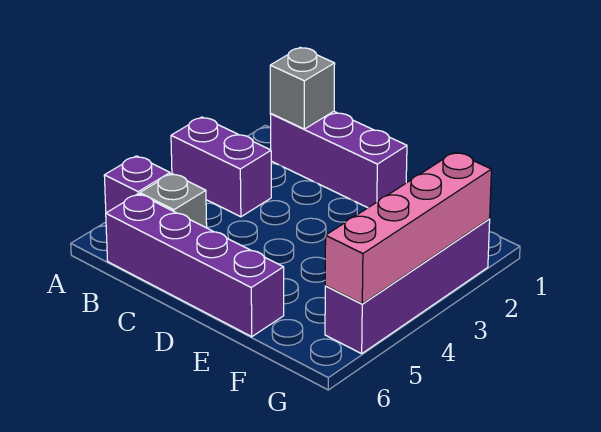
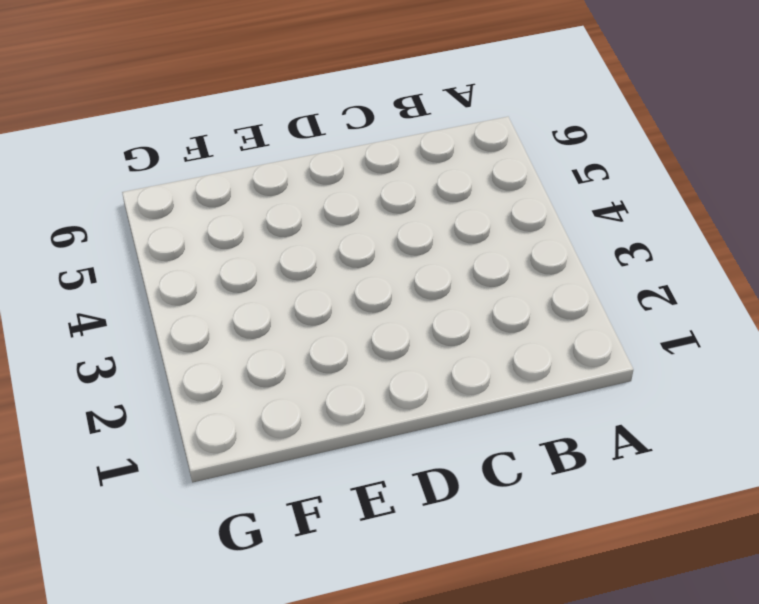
none -> purple brick A3:B3 level 1
none -> purple brick A5 level 1

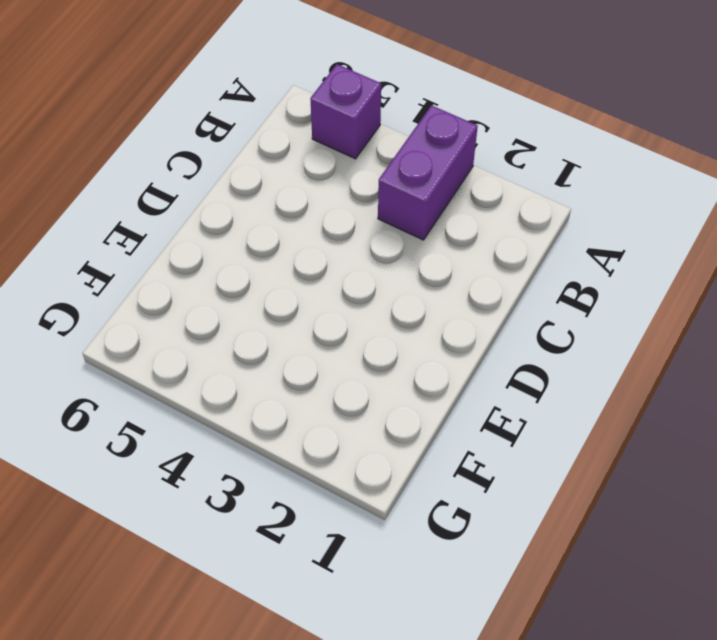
none -> purple brick B1:D1 level 1
none -> grey brick B5 level 1

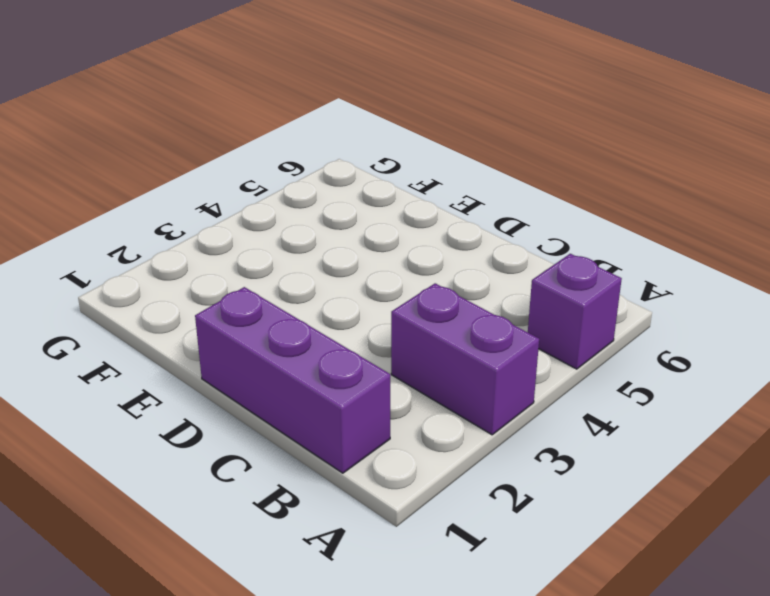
none -> grey brick B5 level 1
none -> purple brick B6:E6 level 1

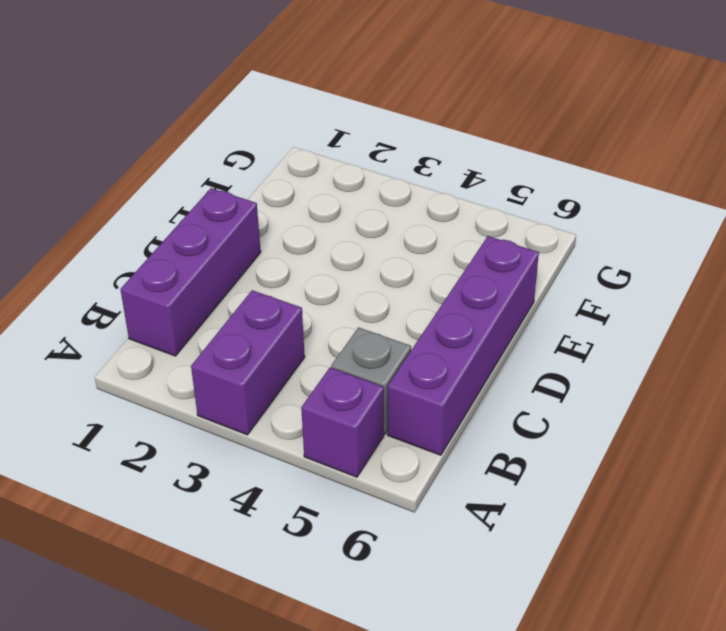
none -> purple brick G2:G5 level 1
none -> grey brick B1 level 2

